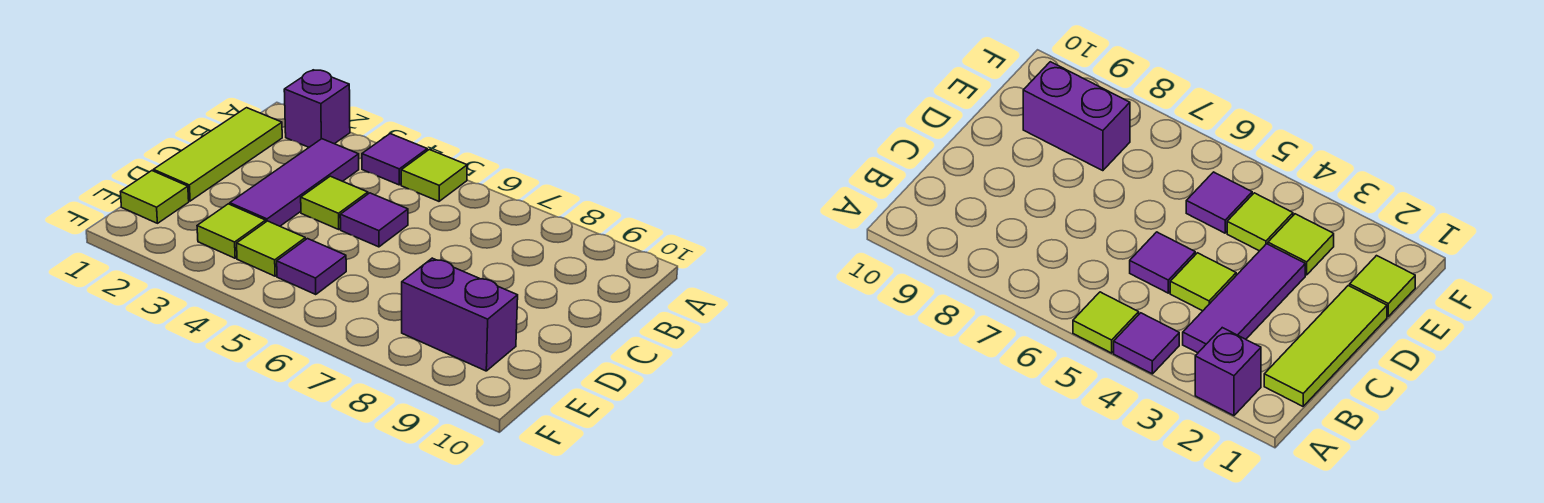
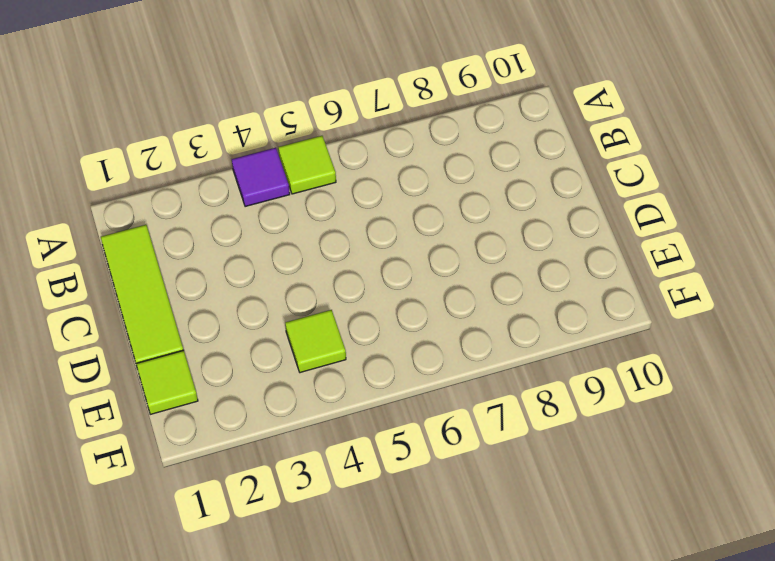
none -> purple brick A2 level 1
none -> purple tile B3:D3 level 1
none -> lime tile C4 level 1

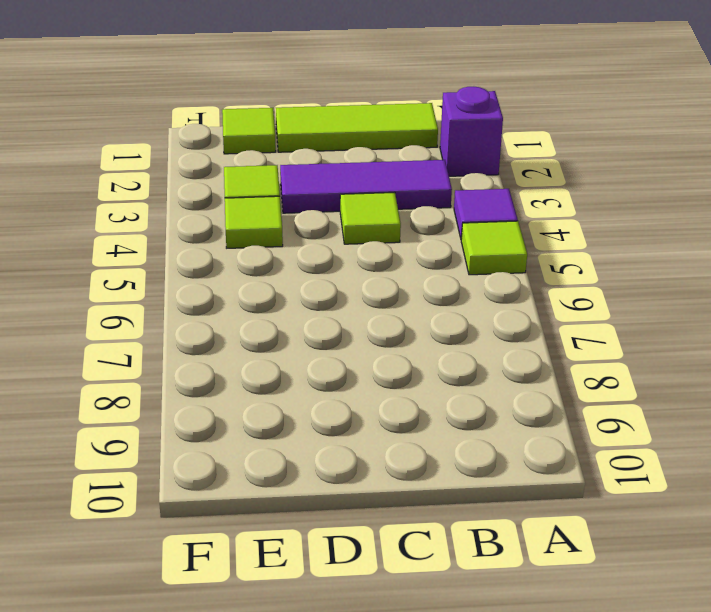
none -> purple tile C5 level 1
none -> purple tile E5 level 1
none -> purple brick E8:E9 level 1

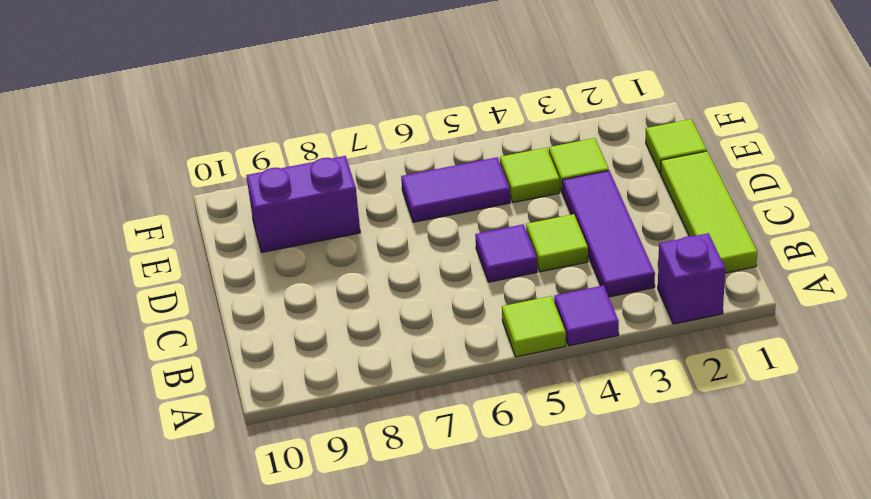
purple tile E5:E6 level 1 -> purple tile E5 level 1

